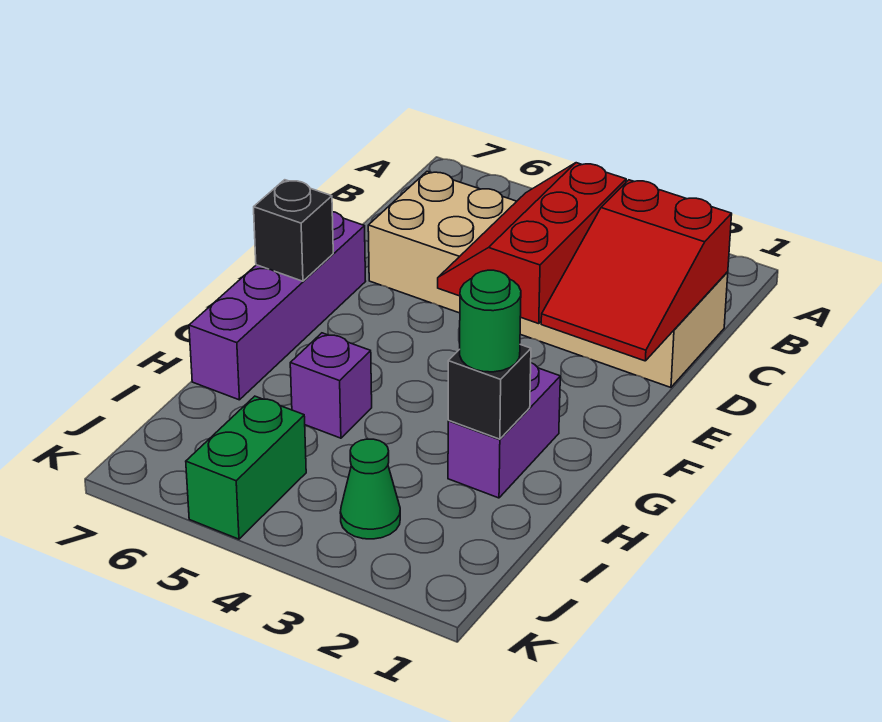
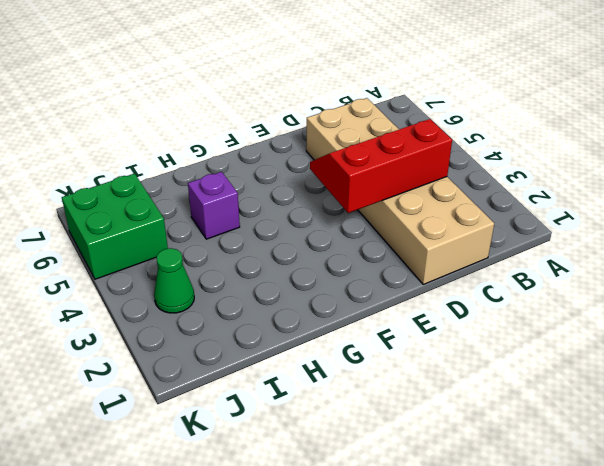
green brick J5:K6 level 1 -> green brick J5:K5 level 1
none -> purple brick E7:H7 level 1
none -> purple brick G2:H2 level 1

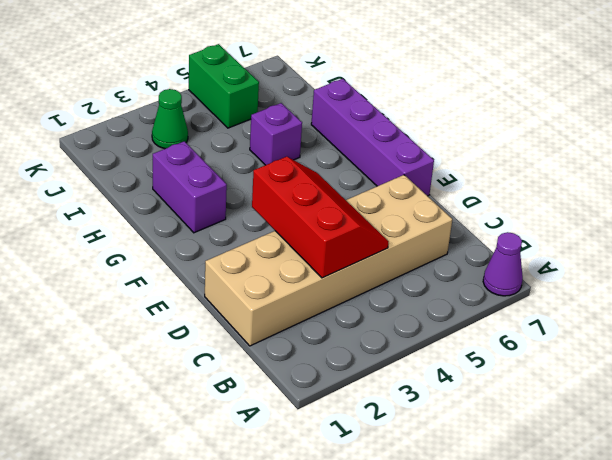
purple cone A7 level 1 -> none
none -> red slope C1:E2 level 2 top C
none -> black brick F7 level 2

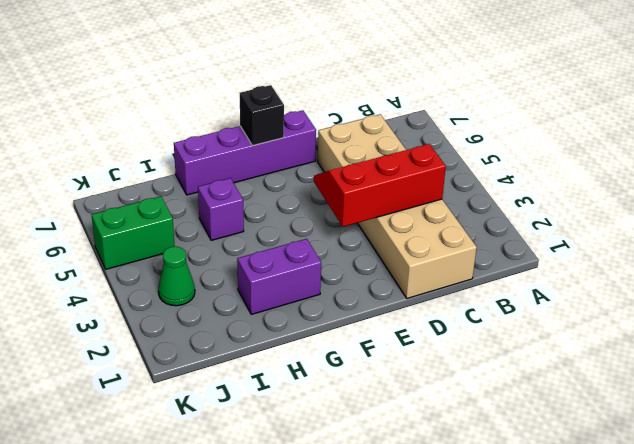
none -> red slope C1:E2 level 2 top C
none -> black brick H2 level 2

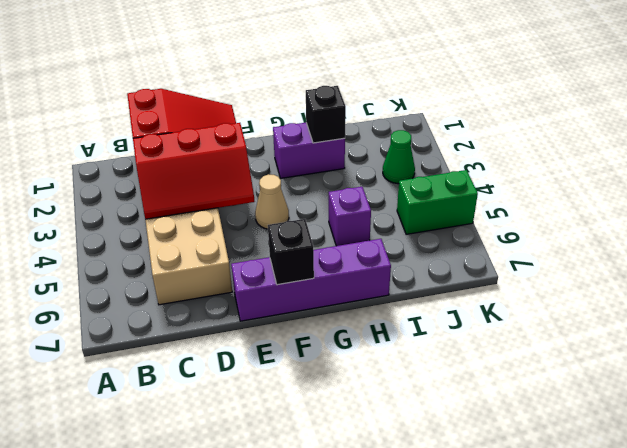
tan cone F4 level 1 -> none
none -> green round brick H2 level 3

